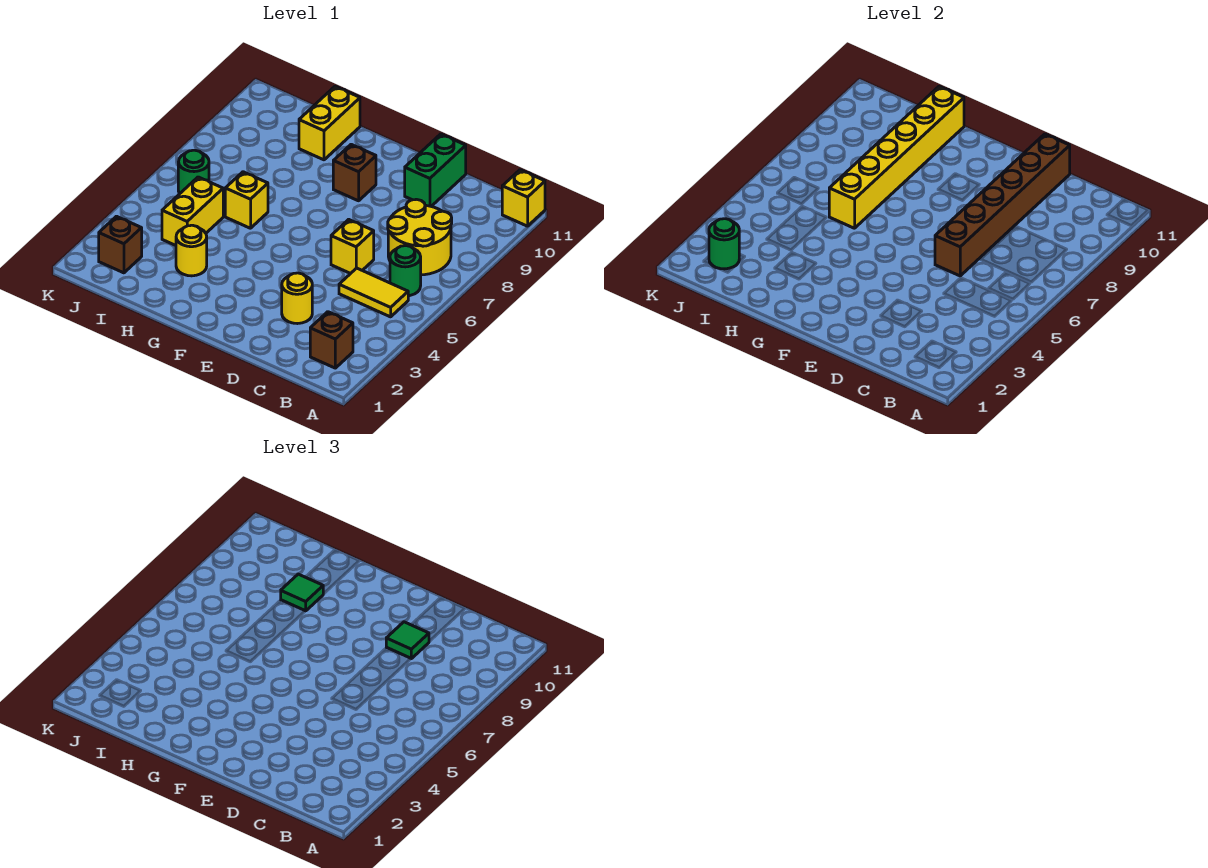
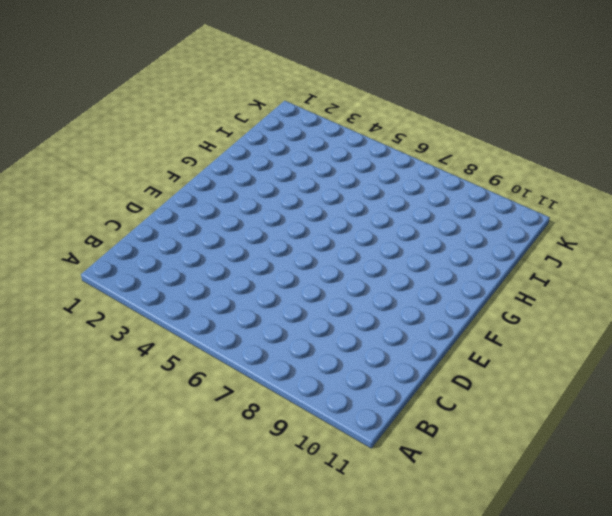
none -> yellow brick A11 level 1
none -> brown brick B2 level 1
none -> yellow tile B5:C5 level 1

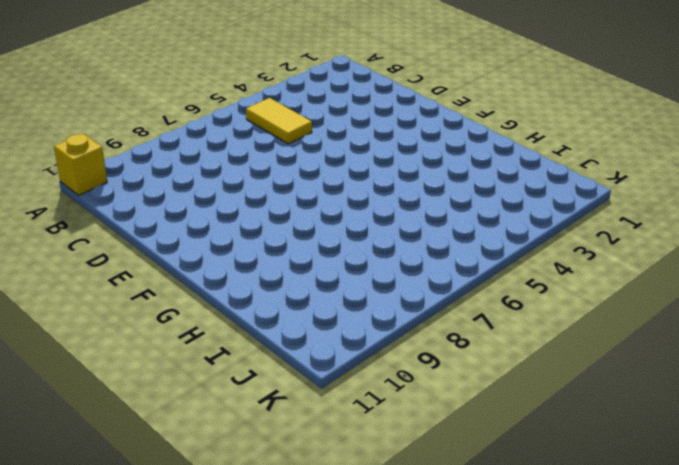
none -> brown brick B2 level 1
none -> green round brick B6 level 1
none -> yellow round brick B7:C8 level 1

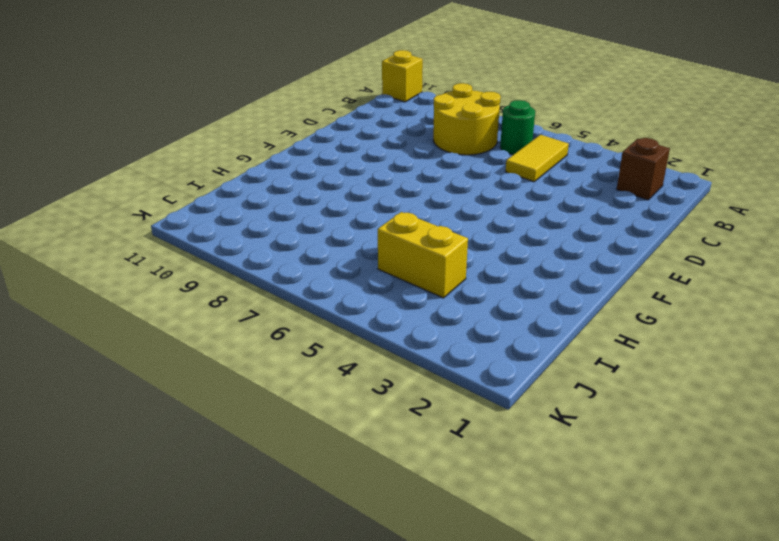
none -> yellow round brick D3 level 1
none -> yellow brick D6 level 1
none -> green brick D10:D11 level 1

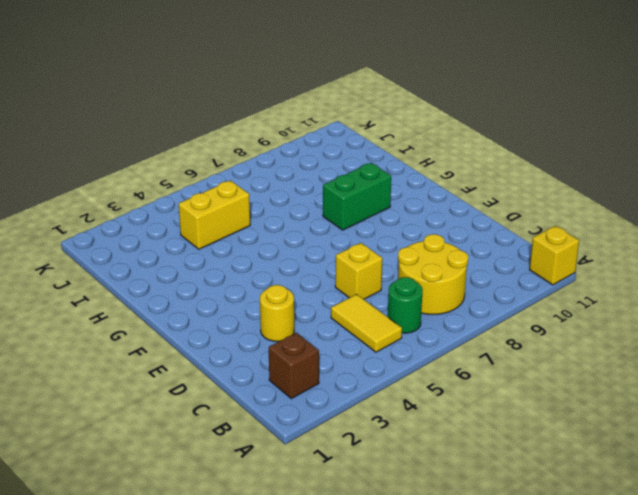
green brick G8:G9 level 1 -> green brick D10:D11 level 1
none -> brown brick F9 level 1
none -> yellow round brick H3 level 1
none -> yellow brick H6 level 1

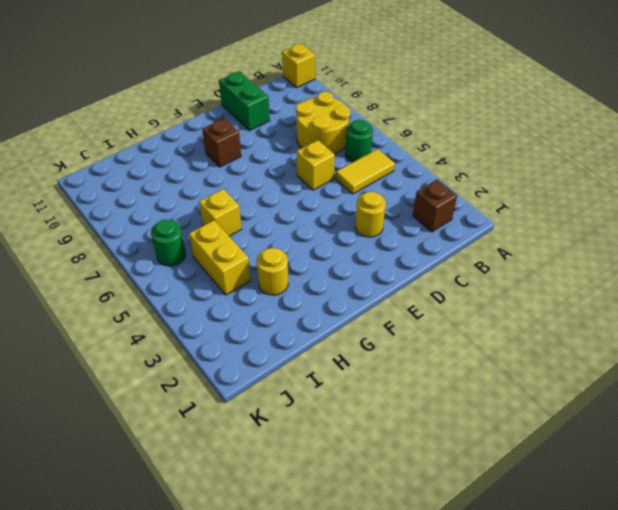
none -> yellow brick H10:H11 level 1
none -> brown brick J2 level 1
none -> brown brick D6:D11 level 2

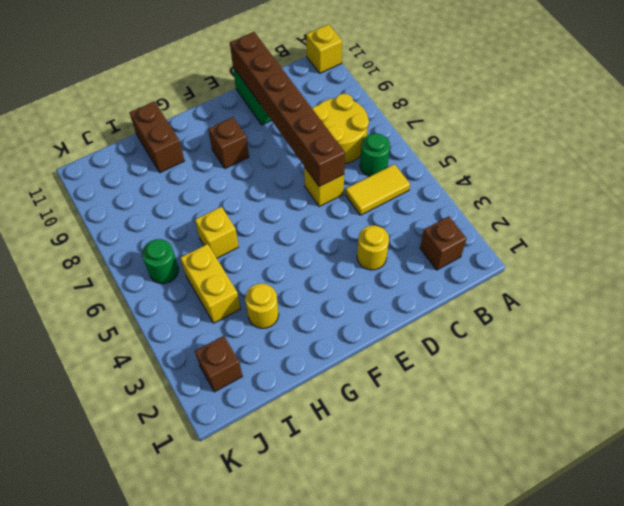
brown brick H10:H11 level 1 -> yellow brick H10:H11 level 1
none -> yellow brick H6:H11 level 2
none -> green round brick J2 level 2
none -> green tile D9 level 3

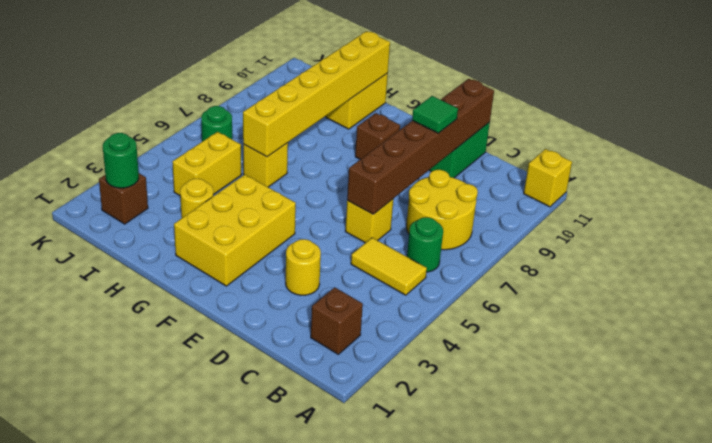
yellow brick F2:G4 level 1 -> none
none -> green tile H9 level 3

